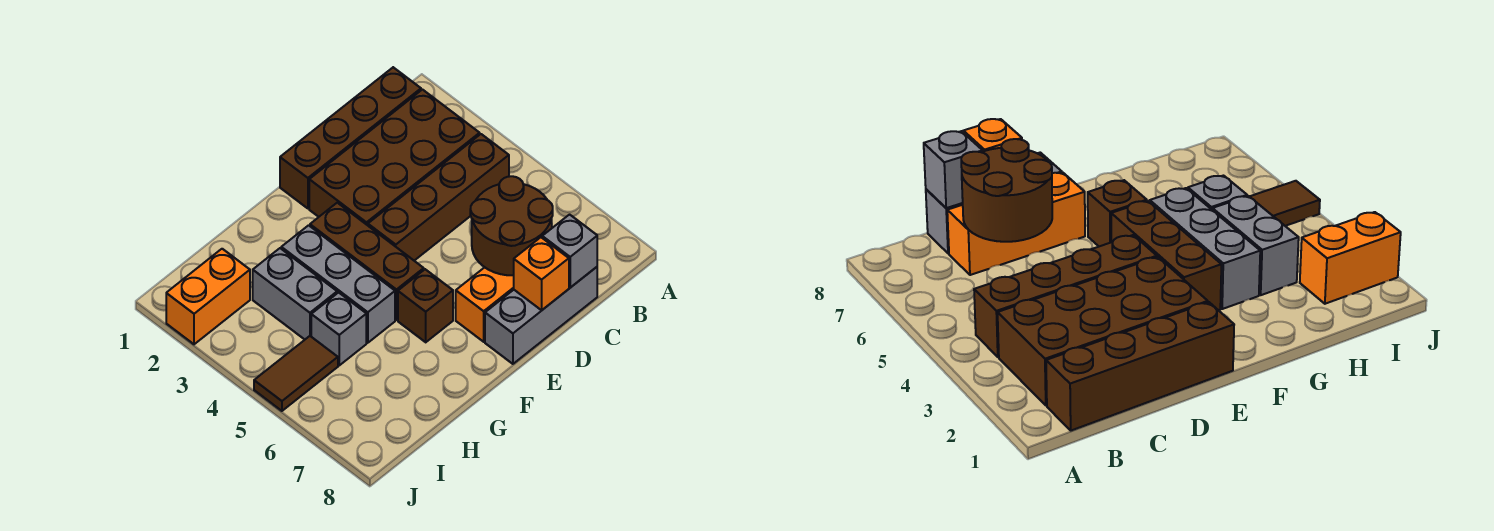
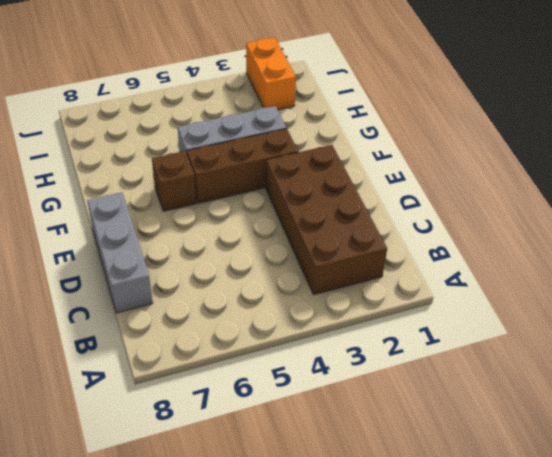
none -> brown brick B1:E1 level 1
none -> brown brick B4:E4 level 1
none -> orange brick C7:E7 level 1

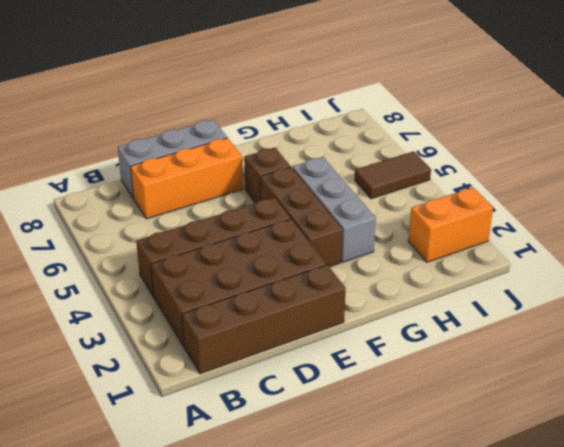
none -> grey brick H3:H4 level 1
none -> grey brick H5 level 1
none -> brown round brick C6:D7 level 2

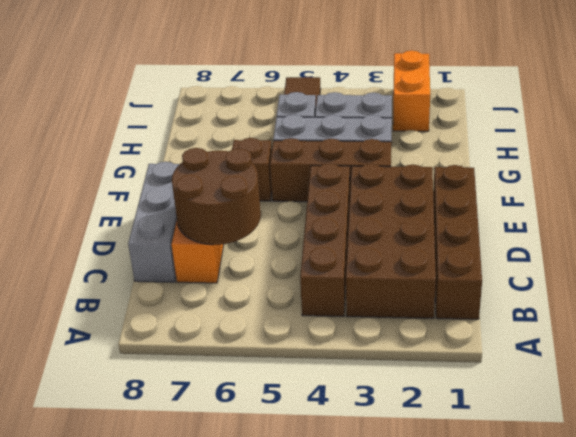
none -> grey brick C8 level 2
none -> orange brick D8 level 2

